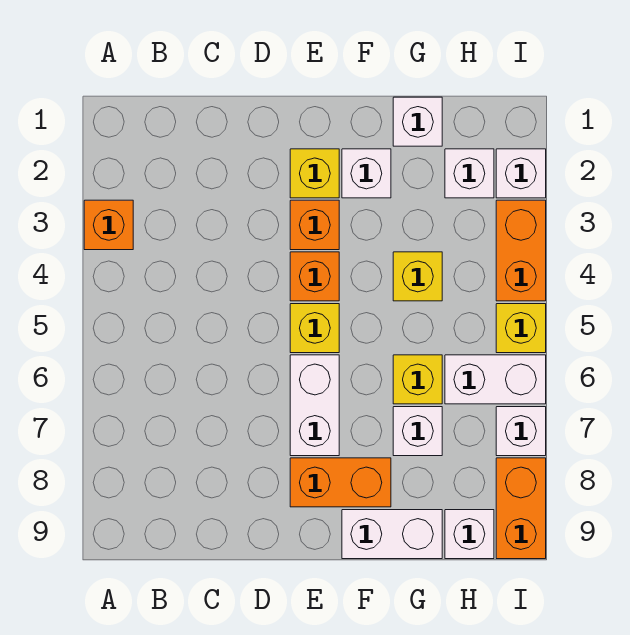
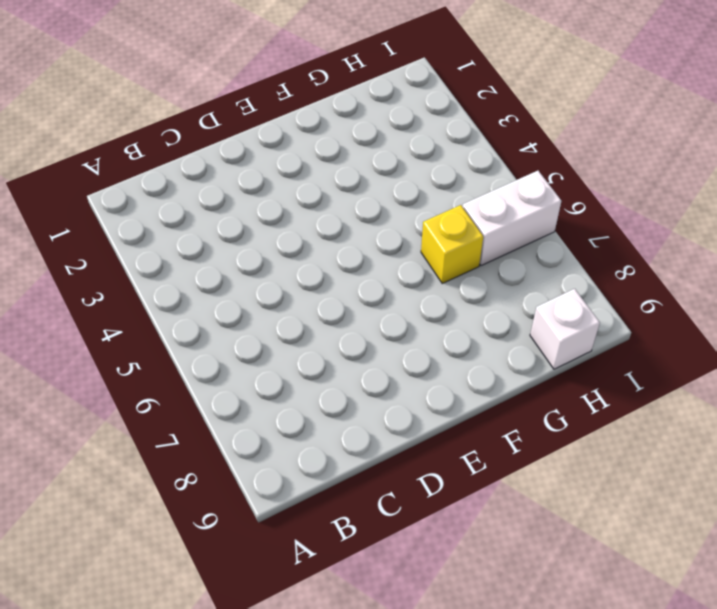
none -> orange brick A3 level 1
none -> yellow brick E2 level 1
none -> orange brick E3 level 1

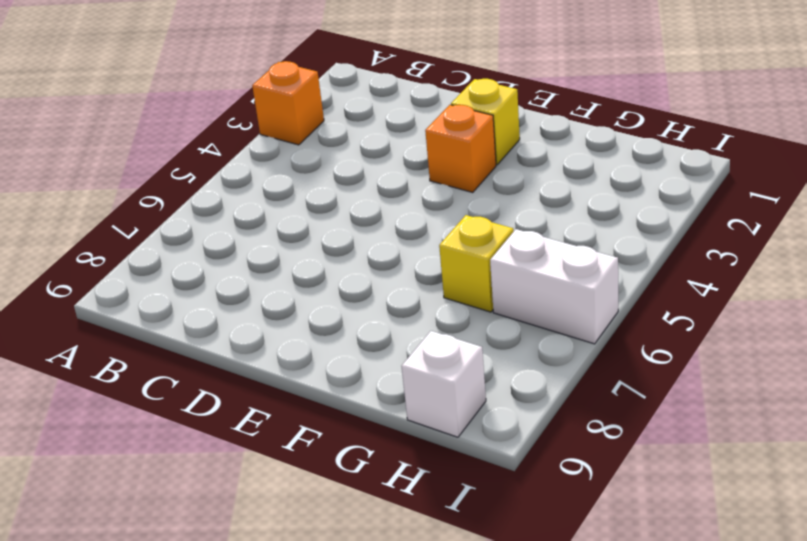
none -> orange brick E4 level 1
none -> yellow brick E5 level 1
none -> white brick E6:E7 level 1

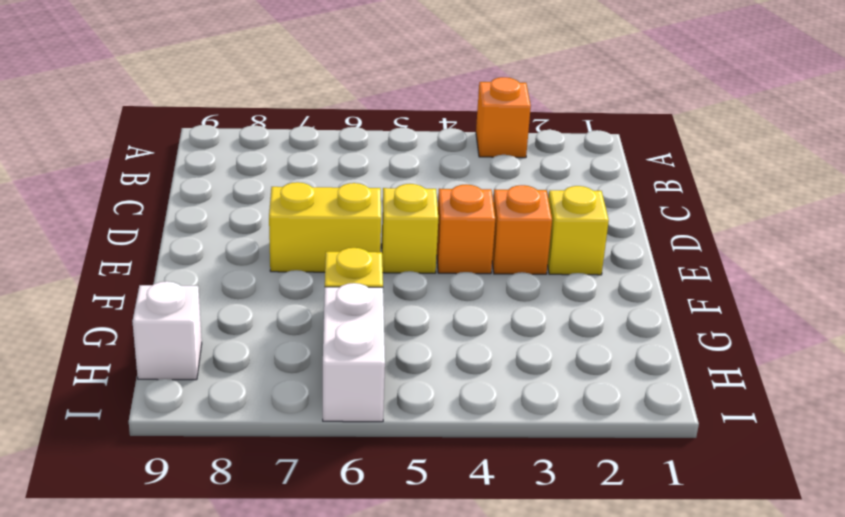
yellow brick E6:E7 level 1 -> white brick E6:E7 level 1
none -> orange brick E8:F8 level 1
none -> white brick F2 level 1
none -> white brick F9:G9 level 1

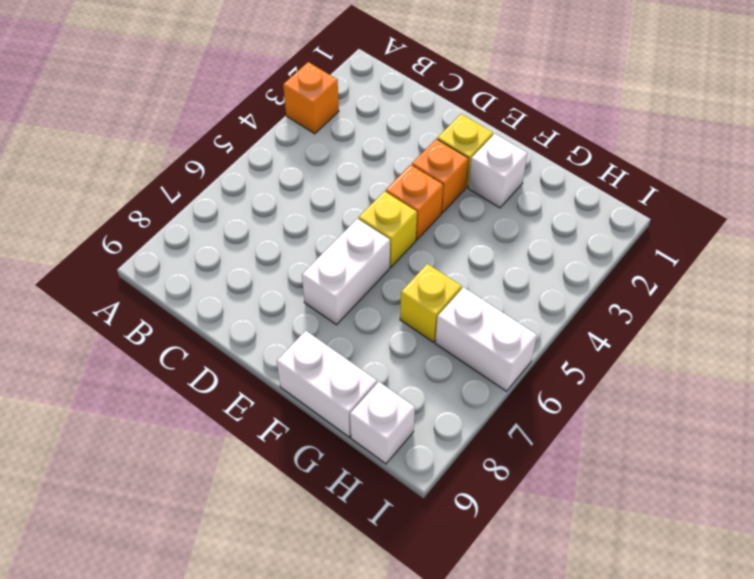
none -> orange brick E8:F8 level 1
none -> white brick G1 level 1
none -> yellow brick G4 level 1

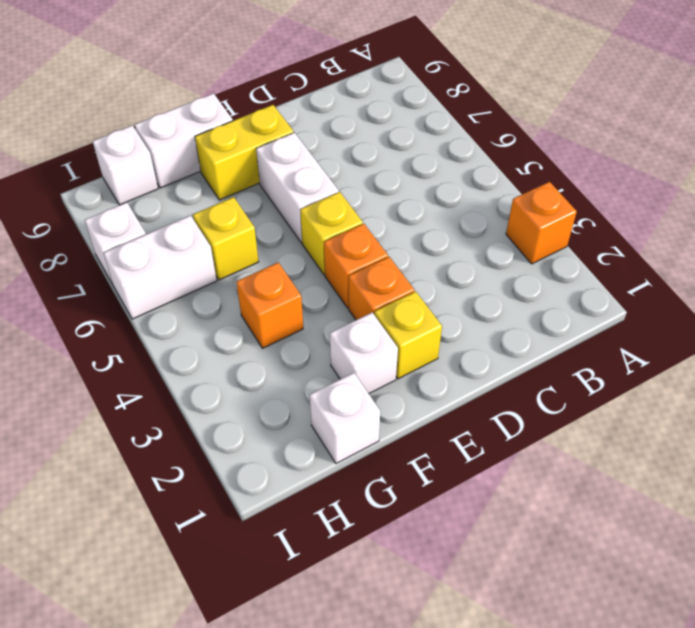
yellow brick E8:F8 level 1 -> orange brick E8:F8 level 1
orange brick G4 level 1 -> yellow brick G4 level 1
none -> white brick G7 level 1
none -> white brick H2 level 1
none -> white brick I2 level 1

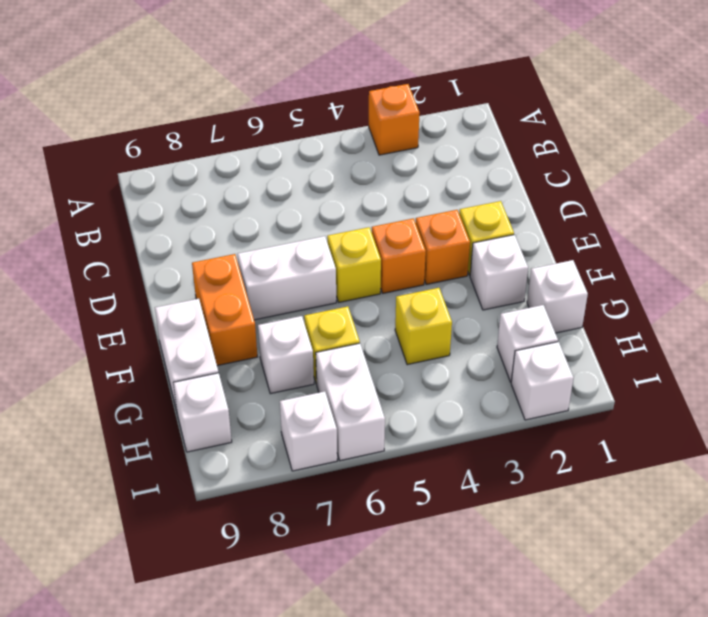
none -> orange brick I3:I4 level 1
none -> yellow brick I5 level 1
none -> orange brick I8:I9 level 1

